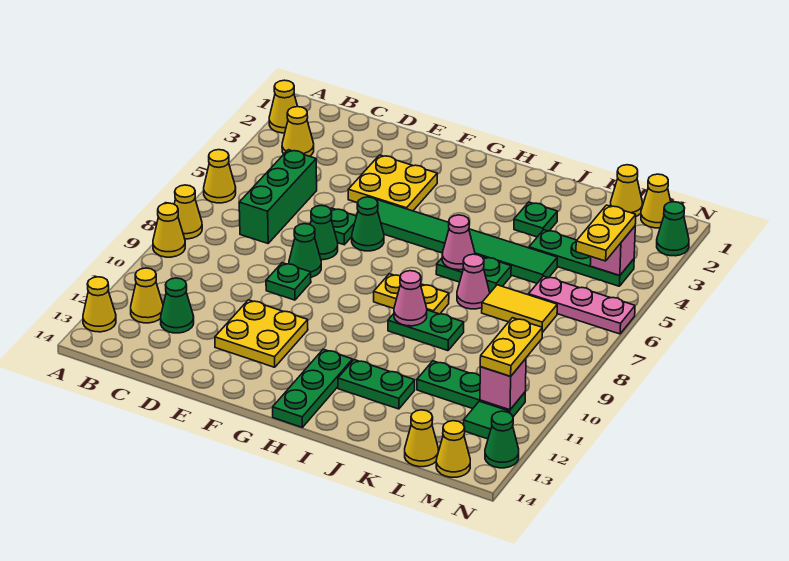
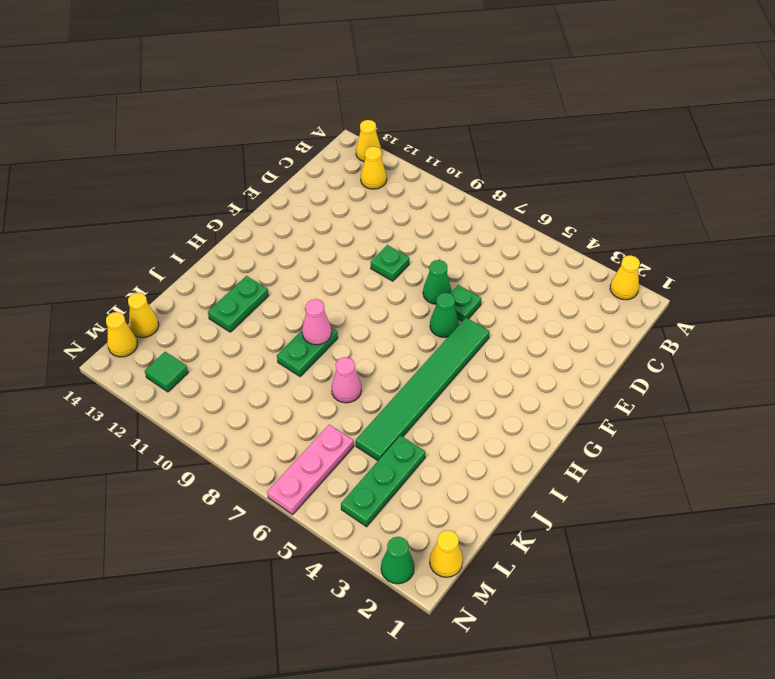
none -> yellow cone A6 level 1
none -> yellow cone A8 level 1
none -> yellow cone A9 level 1
none -> yellow cone B3 level 1

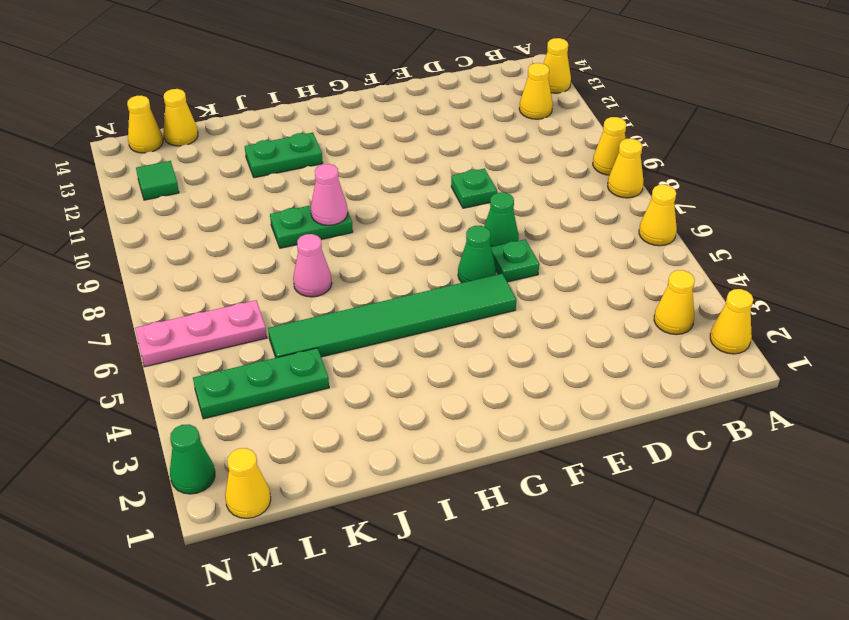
none -> green brick C5:C7 level 1
none -> green cone C12 level 1
none -> yellow plate E3:F4 level 1
none -> green cone E8 level 1

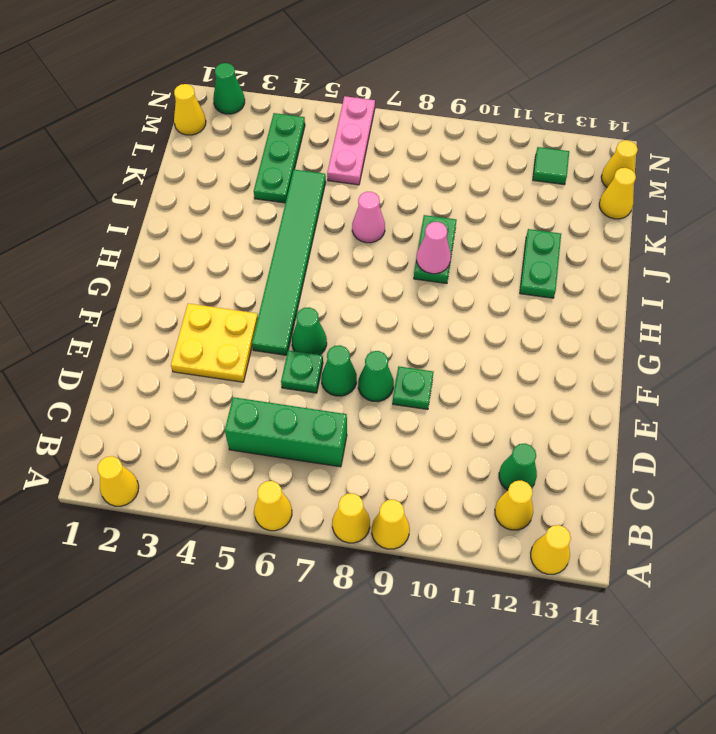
none -> yellow cone B3 level 1
none -> yellow plate E11:F12 level 1
none -> yellow plate H8:I8 level 1
none -> green plate H12:H14 level 1

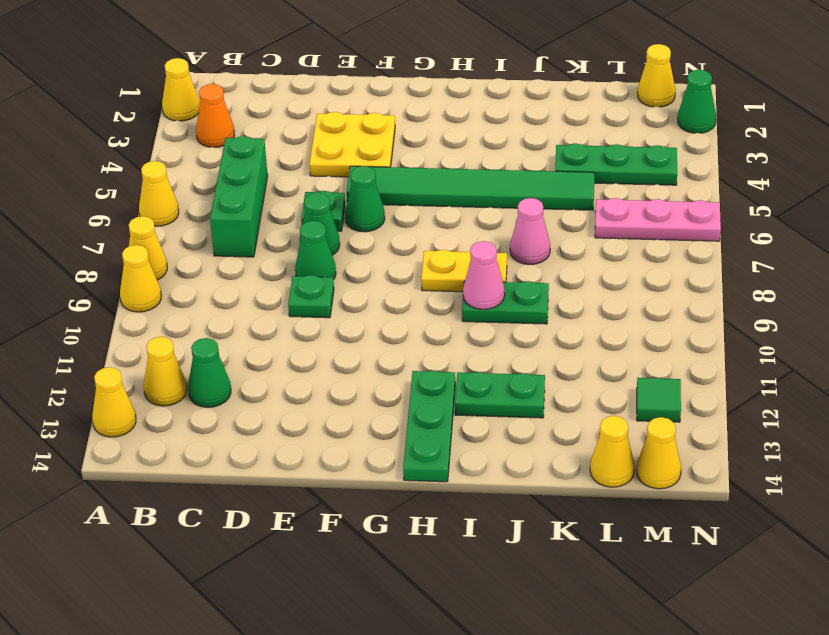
orange cone B3 level 1 -> yellow cone B3 level 1
none -> yellow plate E11:F12 level 1
none -> green plate I6:J6 level 1
none -> green plate J3 level 1
none -> yellow tile K7:L7 level 1

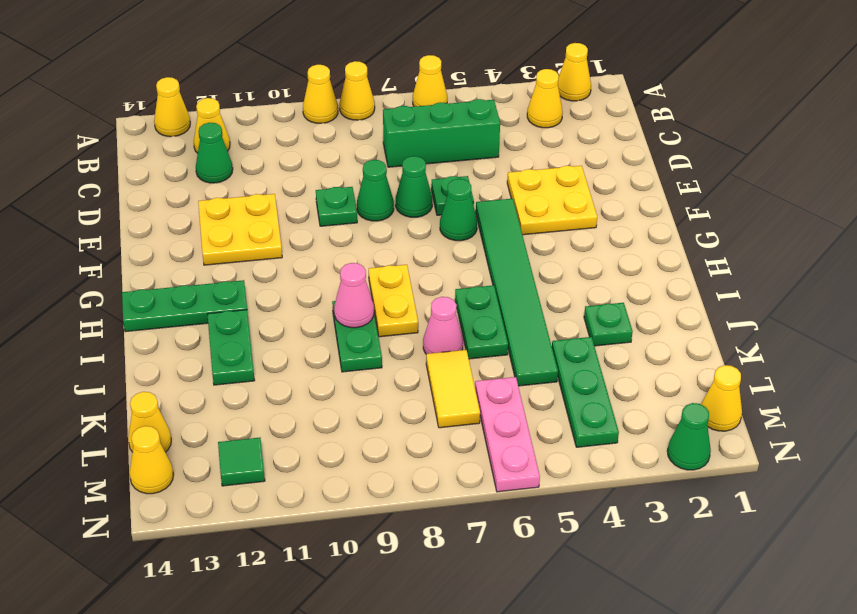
none -> green plate K11:M11 level 1
none -> yellow cone L1 level 1
none -> green cone N13 level 1
none -> pink cone I6 level 2

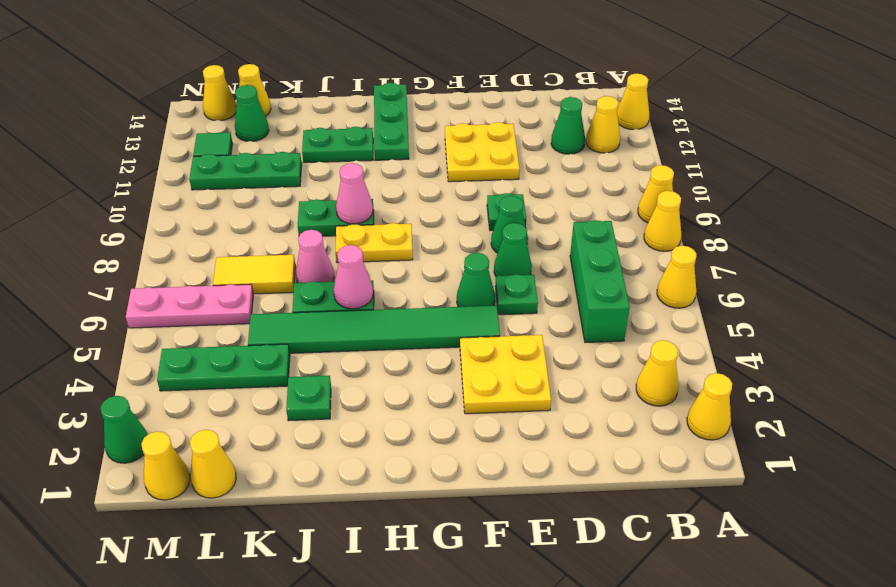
green cone L13 level 1 -> green cone N13 level 1
none -> pink brick M4 level 2
none -> pink brick M11 level 2
none -> yellow plate M4:M5 level 3
none -> yellow plate M10:M11 level 3

